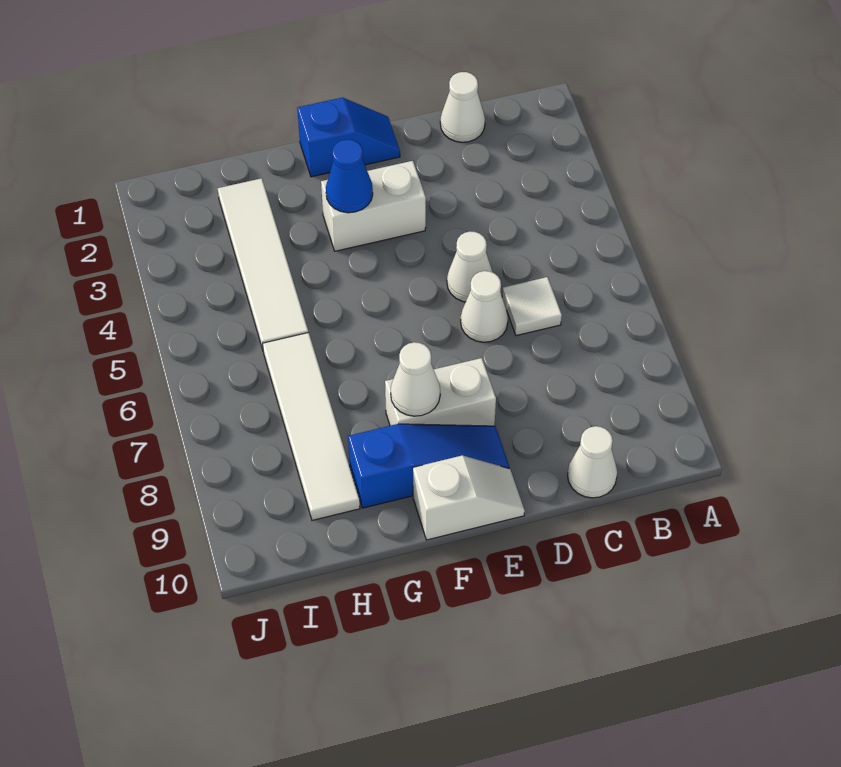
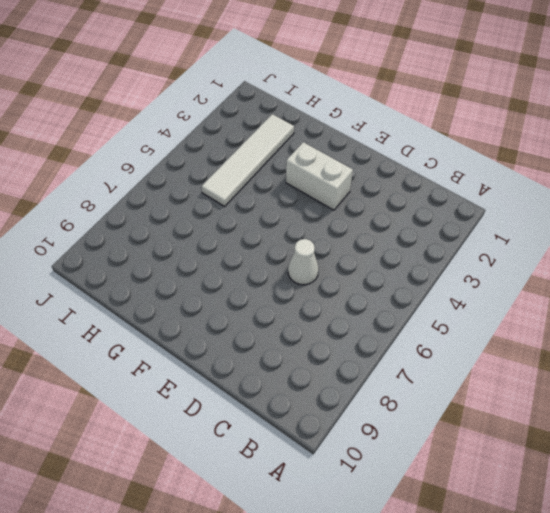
none -> white cone C1 level 1
none -> white tile C6 level 1
none -> white cone C10 level 1

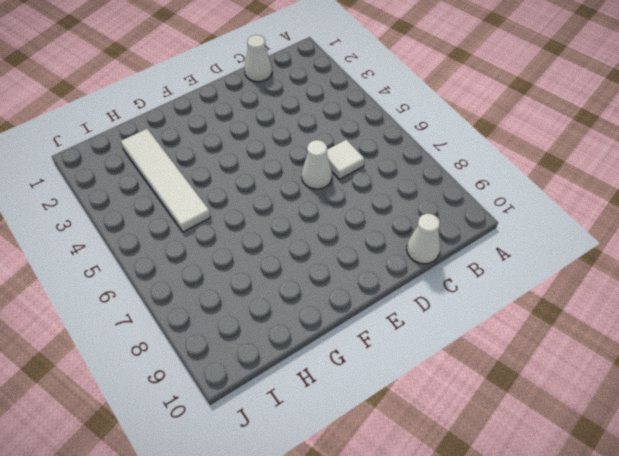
none -> white cone D5 level 1
none -> blue slope E1:F1 level 1 top F
none -> white brick E3:F3 level 1

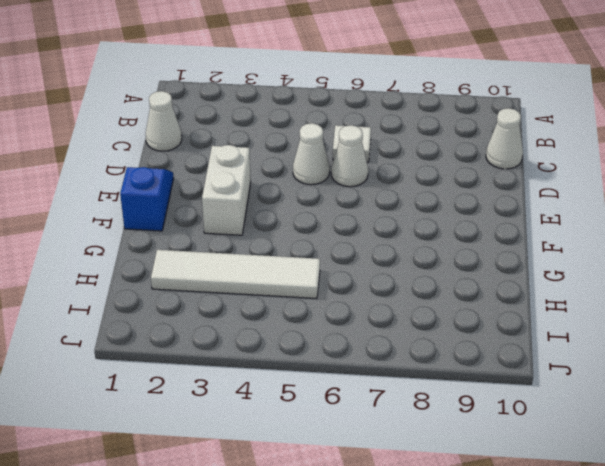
none -> white brick E8:F8 level 1
none -> blue slope E9:G9 level 1 top G
none -> white slope E10:F10 level 1 top F

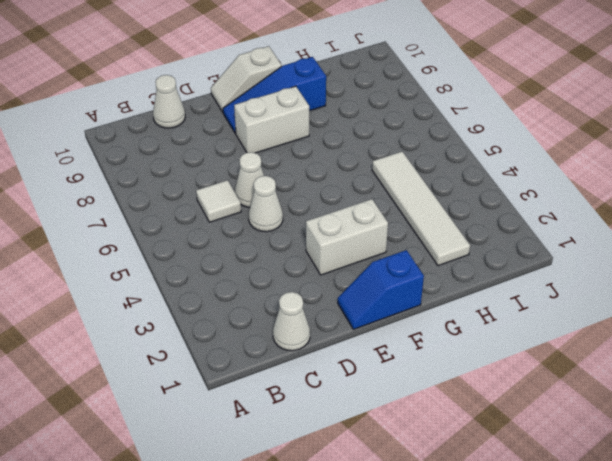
none -> white tile H6:H9 level 1
none -> blue cone F3 level 2
none -> white cone F8 level 2

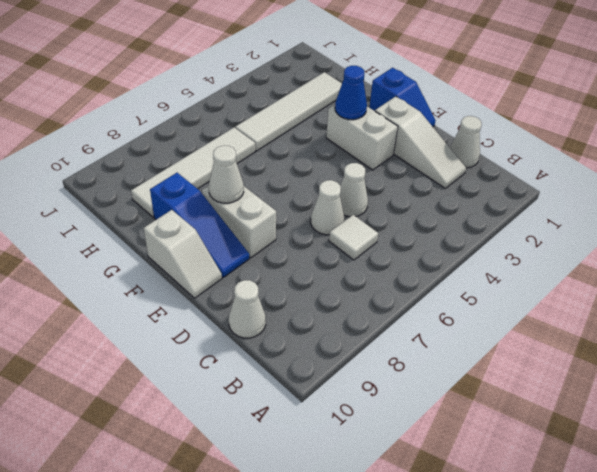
white slope C2:E2 level 1 top E -> none

